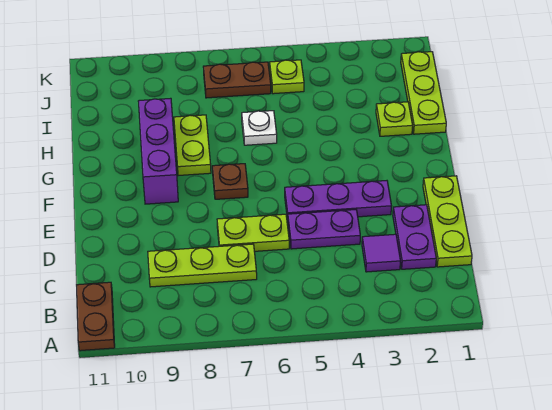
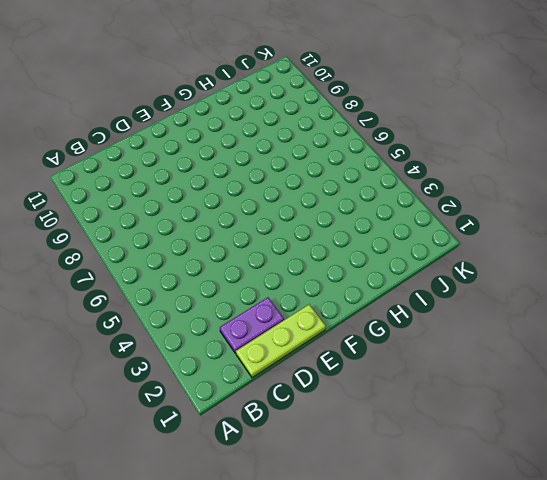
none -> brown plate A11:B11 level 1
none -> purple tile C3 level 1
none -> lime plate C7:C9 level 1

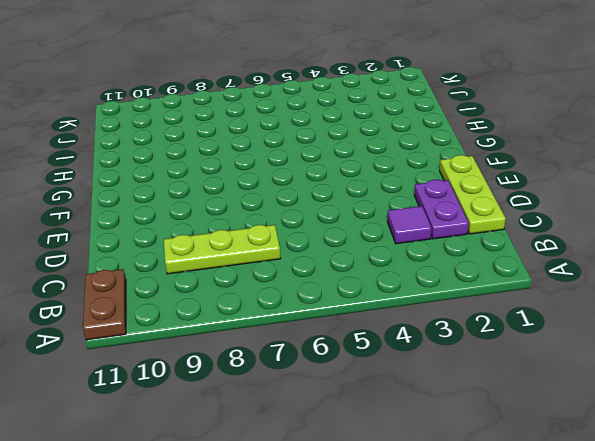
none -> purple plate D4:D5 level 1
none -> lime plate D6:D7 level 1
none -> purple plate E3:E5 level 1

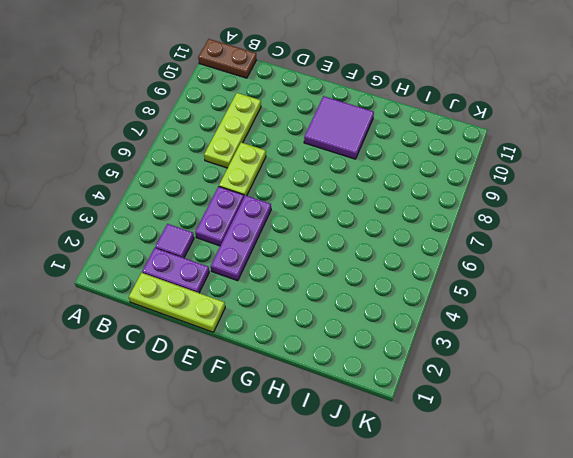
purple tile F9:G10 level 1 -> purple brick F9:H9 level 1
none -> brown plate F7 level 1
none -> lime plate G8:H8 level 1
none -> lime plate H1:J1 level 1

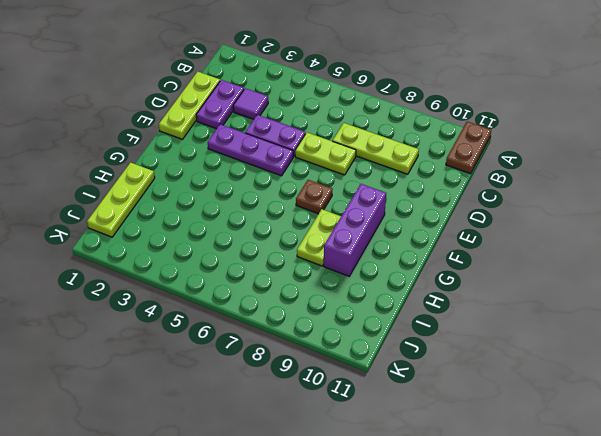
none -> lime plate H2 level 1
none -> white plate H6 level 1
none -> lime plate J5 level 1

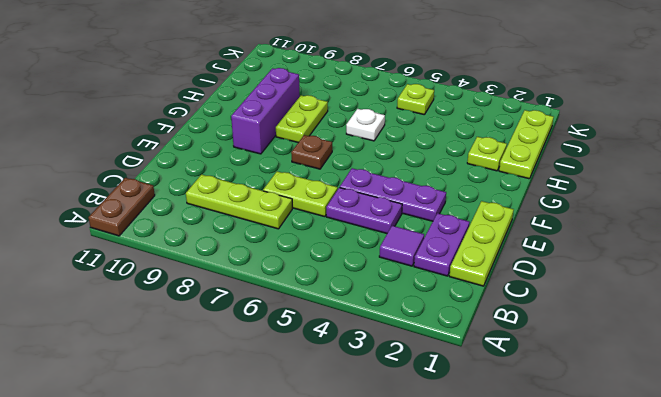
none -> brown plate J6:J7 level 1

